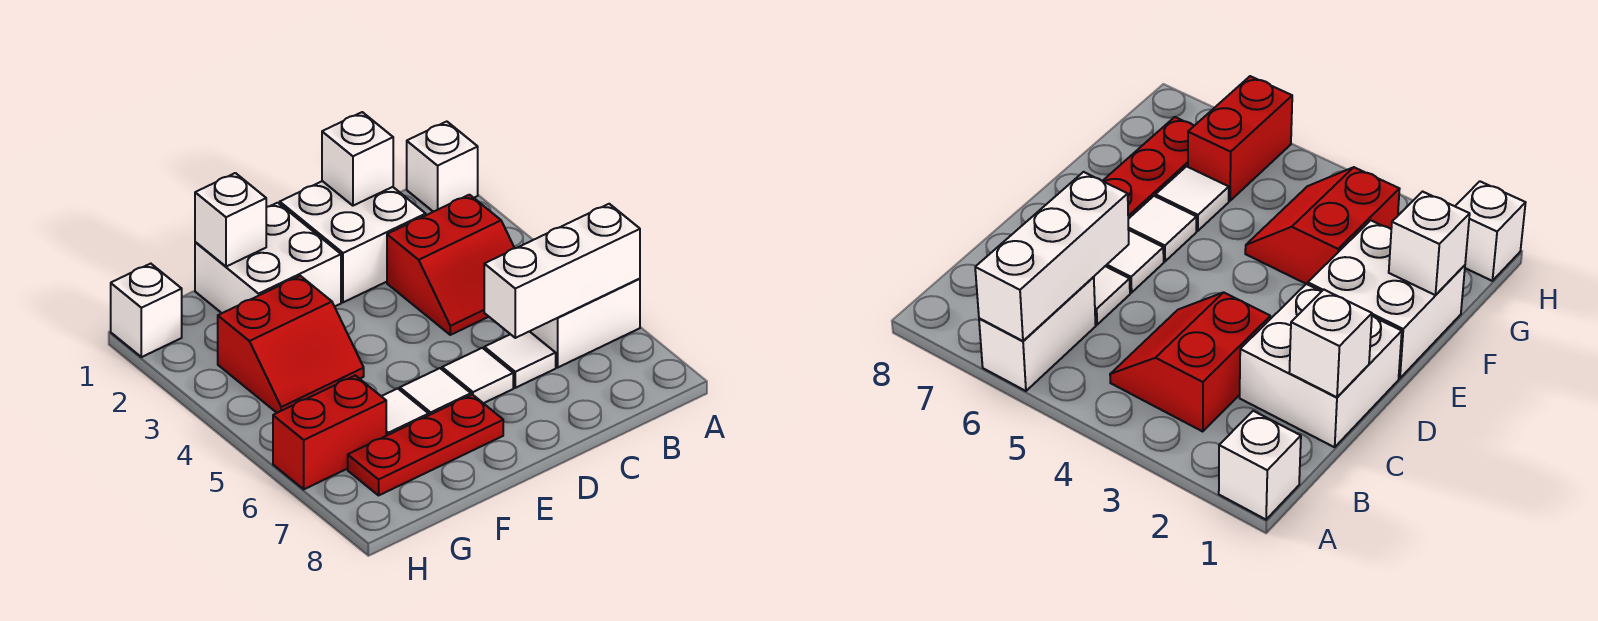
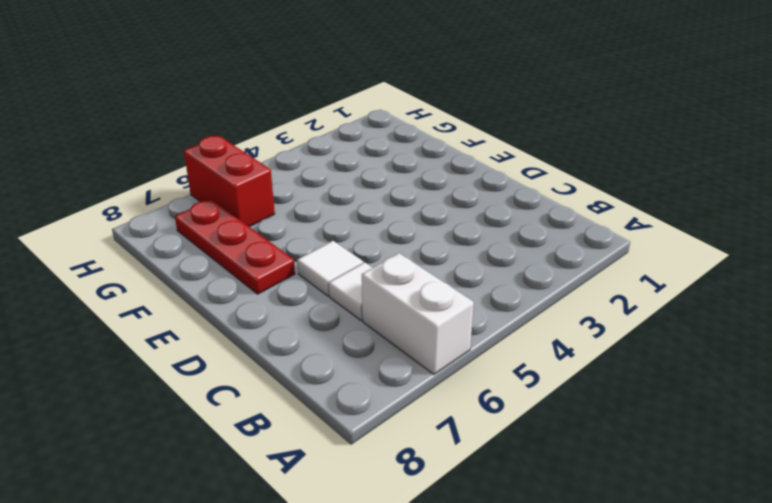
none -> white brick A1 level 1
none -> red slope B3:C4 level 1 top 3
none -> white brick C1:D2 level 1

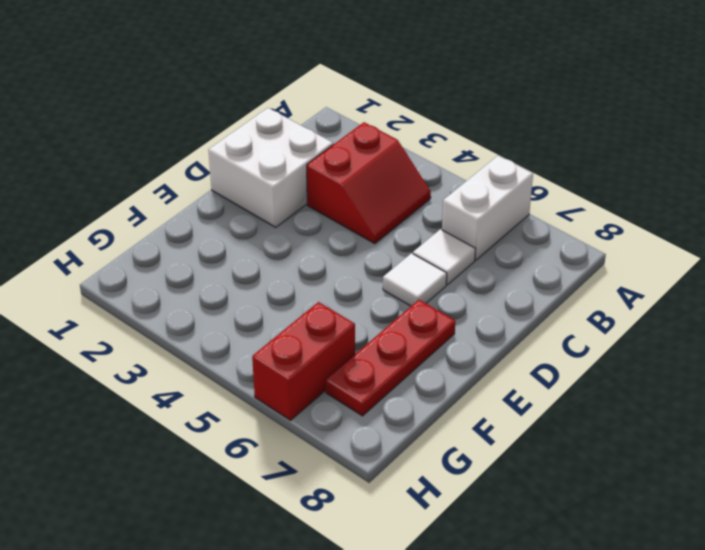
none -> white brick A1 level 1
none -> white brick E1:F2 level 1
none -> white tile E6 level 1

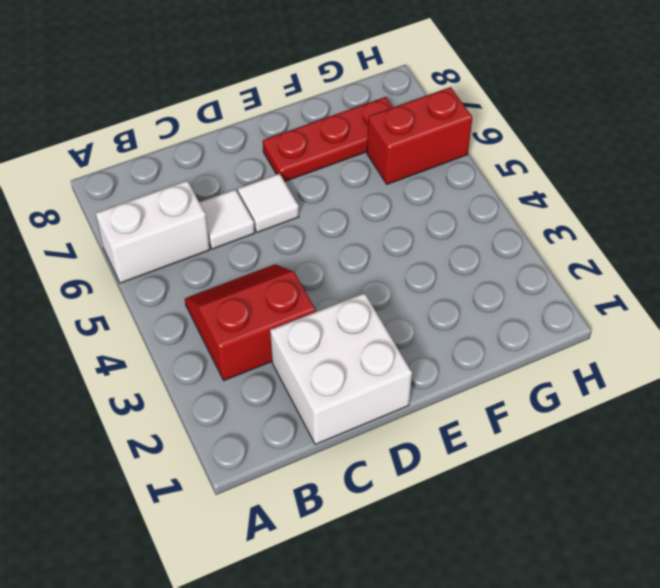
none -> white brick A1 level 1
none -> white brick E1:F2 level 1
none -> white tile E6 level 1

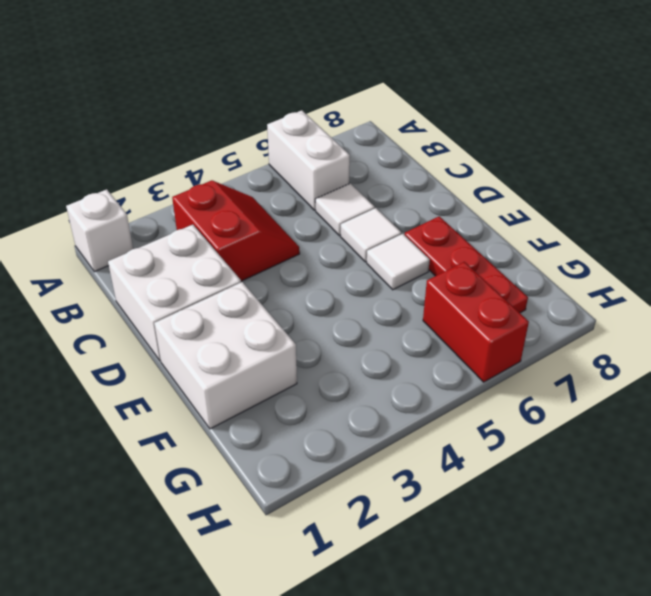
none -> red slope F3:G4 level 1 top 3
none -> white tile F6 level 1
none -> white brick H1 level 1

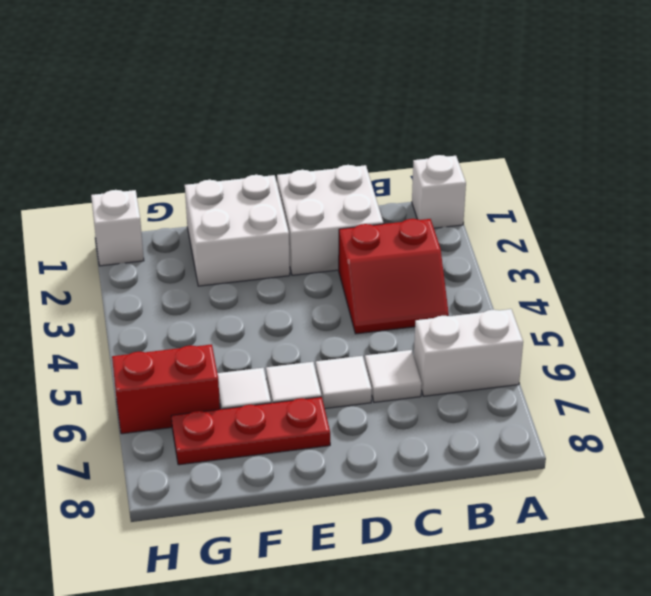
none -> red slope F3:G4 level 1 top 3
none -> white brick A6:C6 level 2
none -> white brick C1 level 2

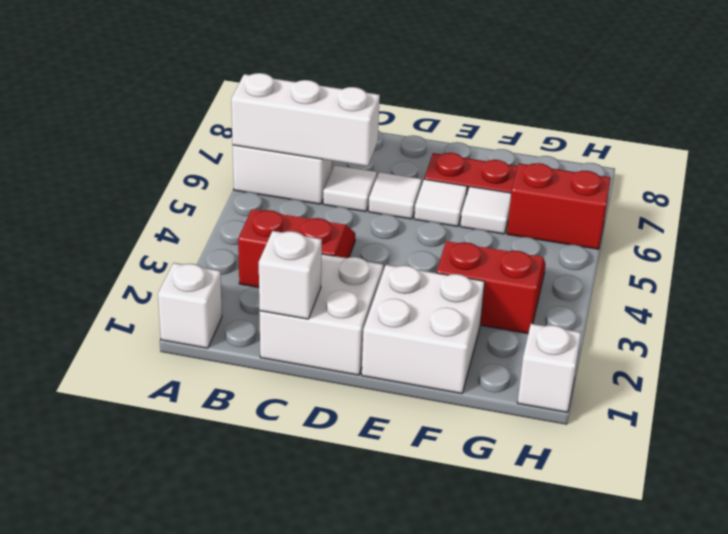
none -> white brick F1 level 2

